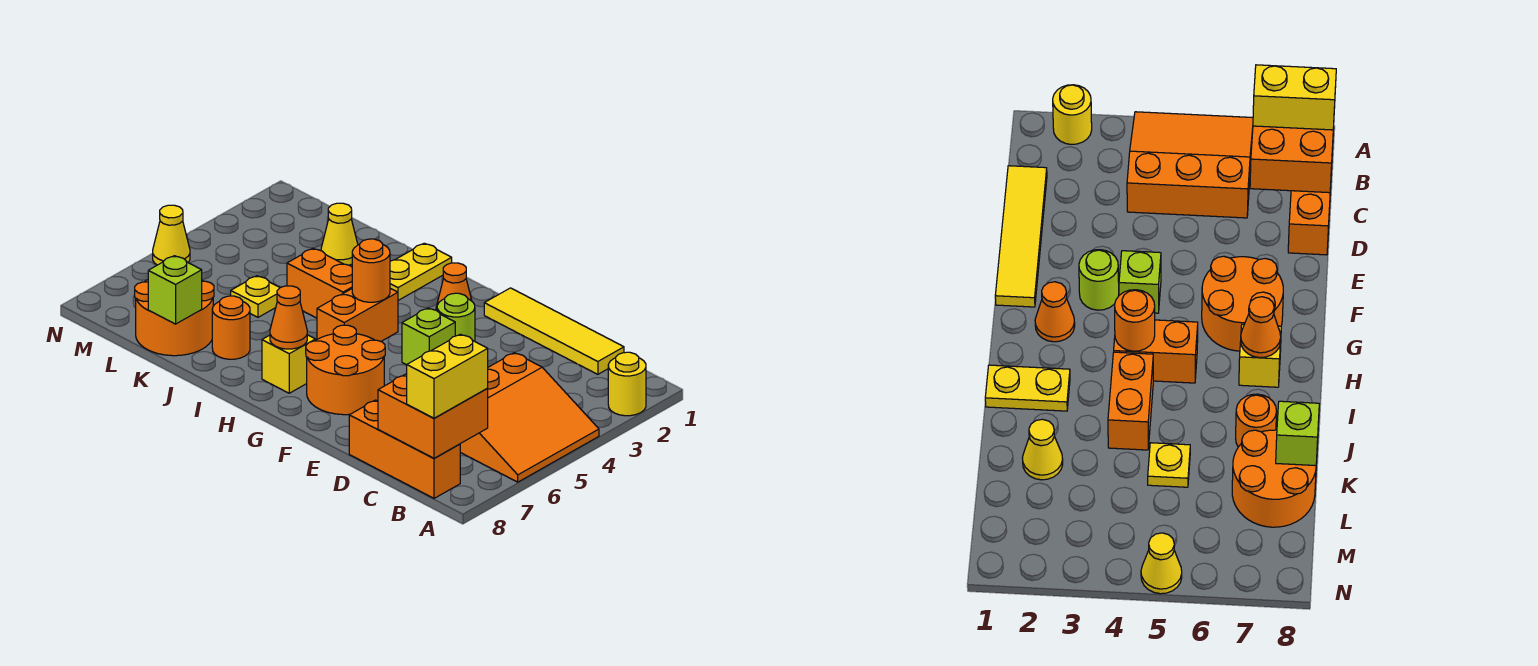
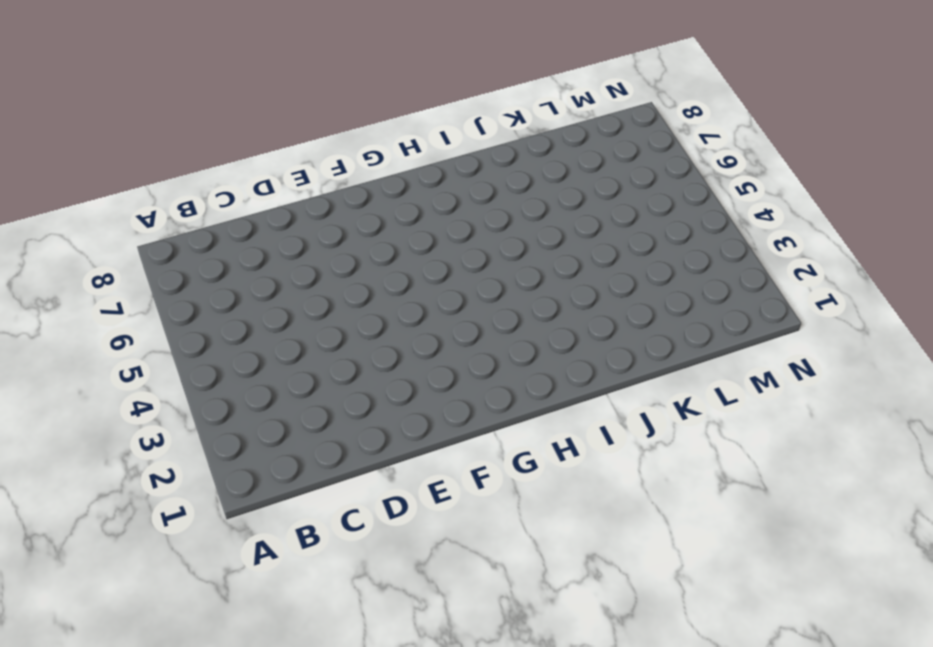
none -> yellow round brick A2 level 1
none -> orange slope A4:C6 level 1 top C
none -> orange brick B8:D8 level 1

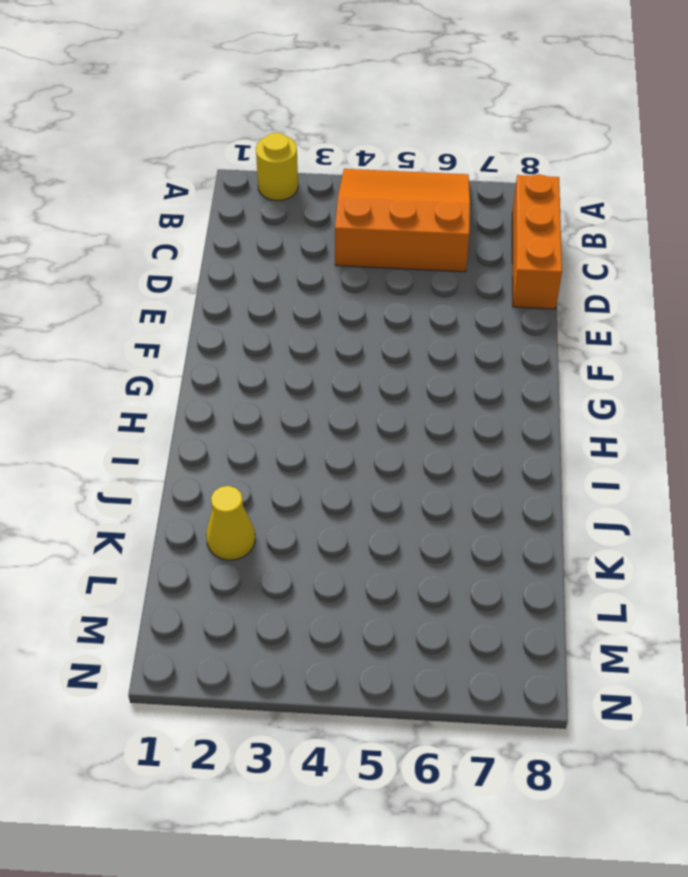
none -> yellow tile C1:F1 level 1
none -> lime round brick F3 level 1
none -> lime brick F4 level 1

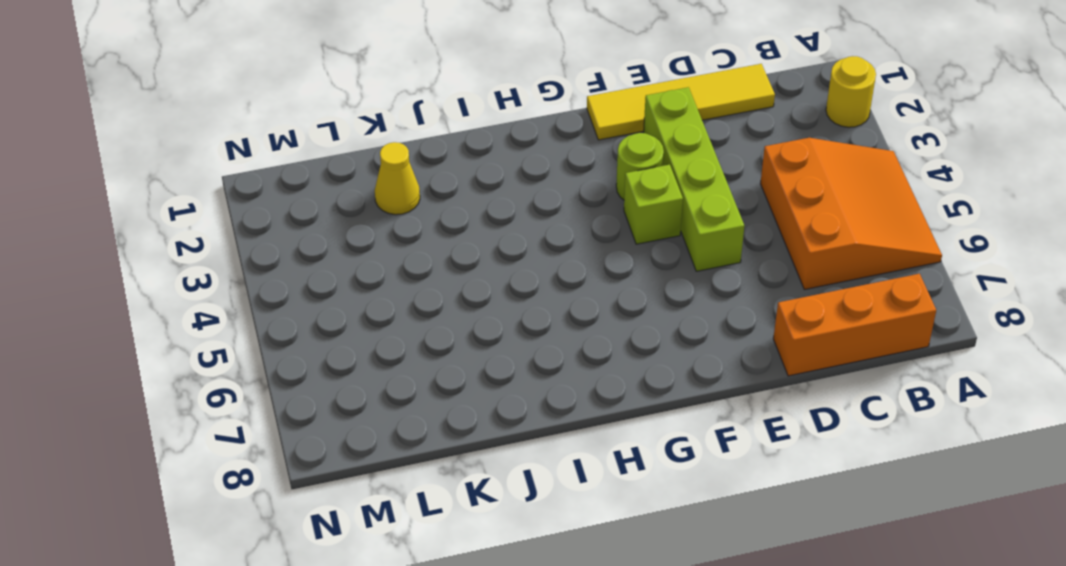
lime brick E2:E5 level 1 -> none
none -> orange round brick F6:G7 level 1
none -> orange cone G2 level 1
none -> orange brick H4:H5 level 1

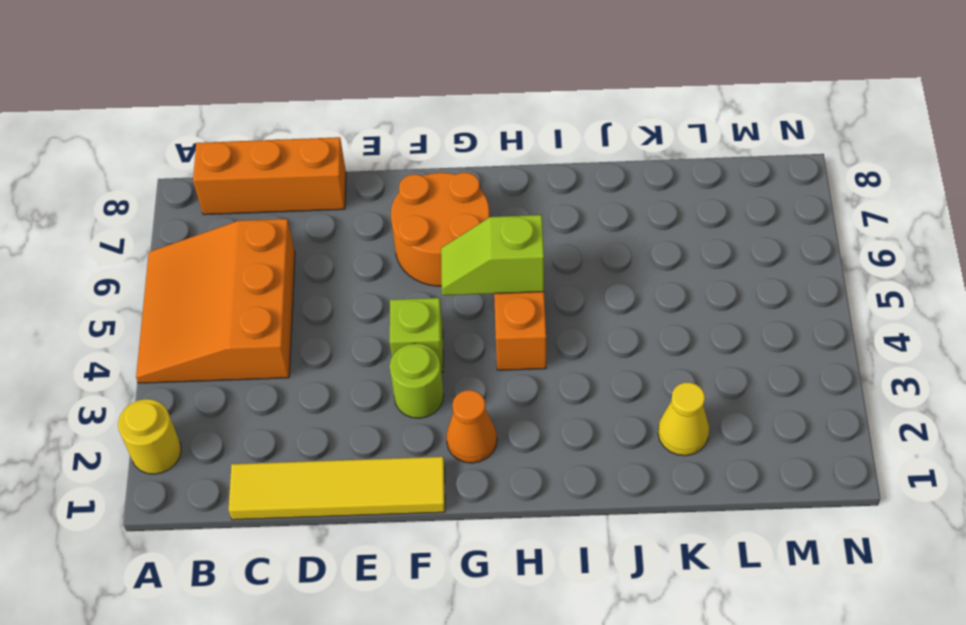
lime slope G5:H5 level 2 top H -> none
none -> yellow brick H7 level 1
none -> yellow plate I1:I2 level 1
none -> orange brick I4:J4 level 1

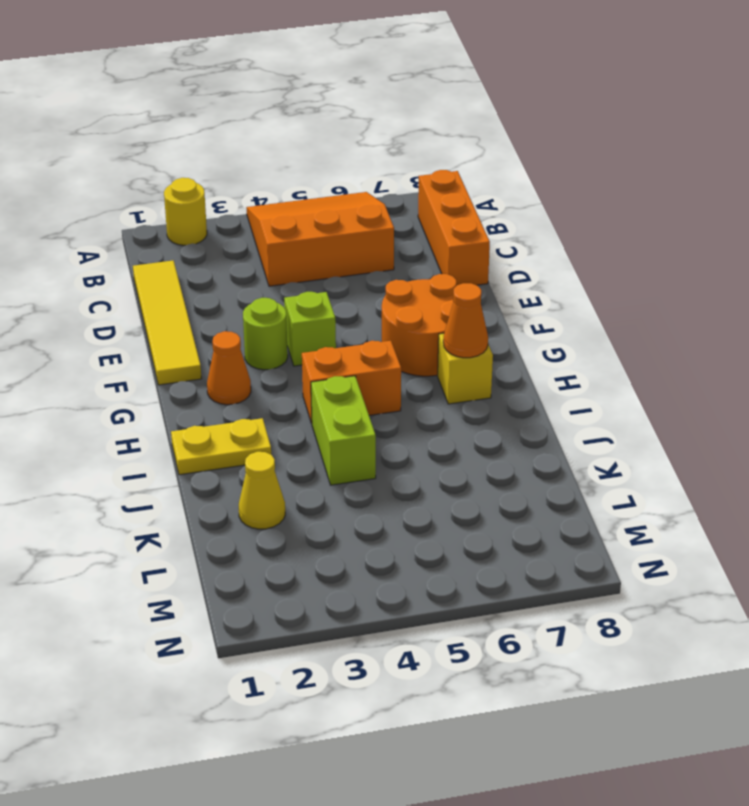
lime brick I4:J4 level 1 -> orange brick I4:J4 level 1
none -> orange round brick J7 level 1
none -> yellow plate K5 level 1
none -> orange round brick K7:L8 level 1

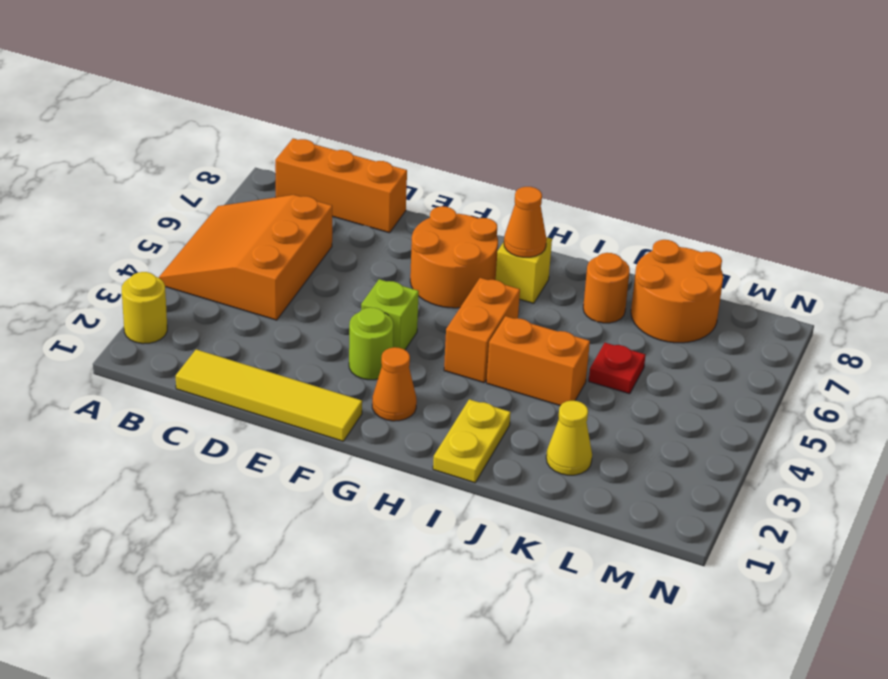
red plate K5 level 1 -> yellow plate K5 level 1
none -> yellow cone N5 level 1
none -> orange brick B7:C8 level 2
none -> orange round brick H4 level 2

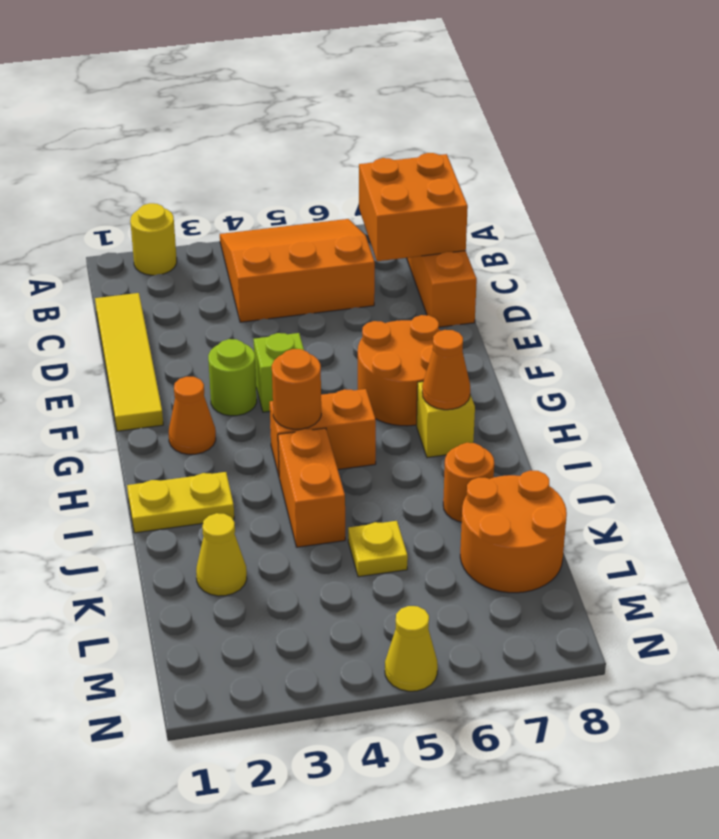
none -> lime brick K8 level 2
none -> yellow brick B7:B8 level 3

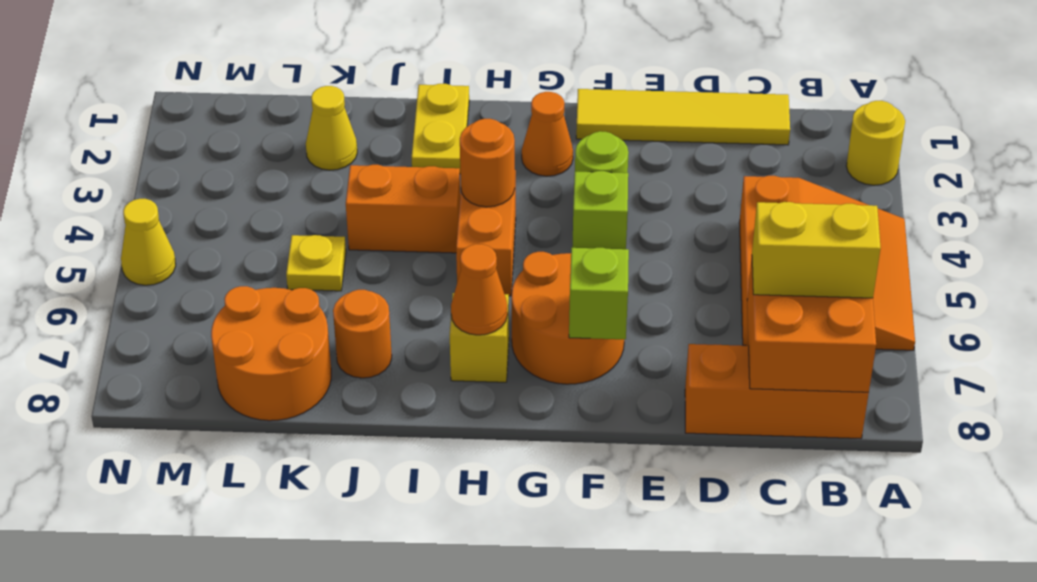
yellow brick B7:C7 level 3 -> yellow brick B7:B8 level 3
lime brick F7 level 2 -> lime brick K8 level 2

